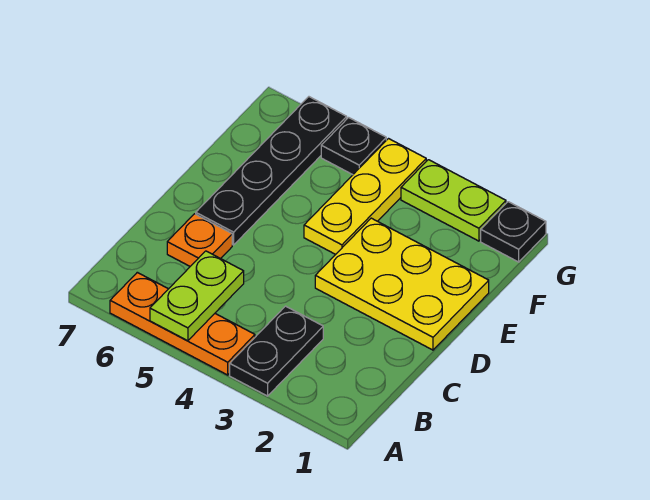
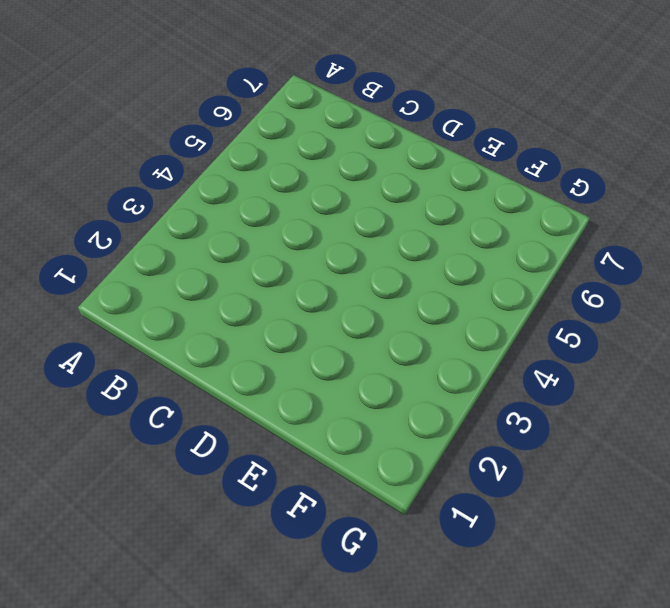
none -> black plate A3:B3 level 1
none -> orange plate A4:A6 level 1

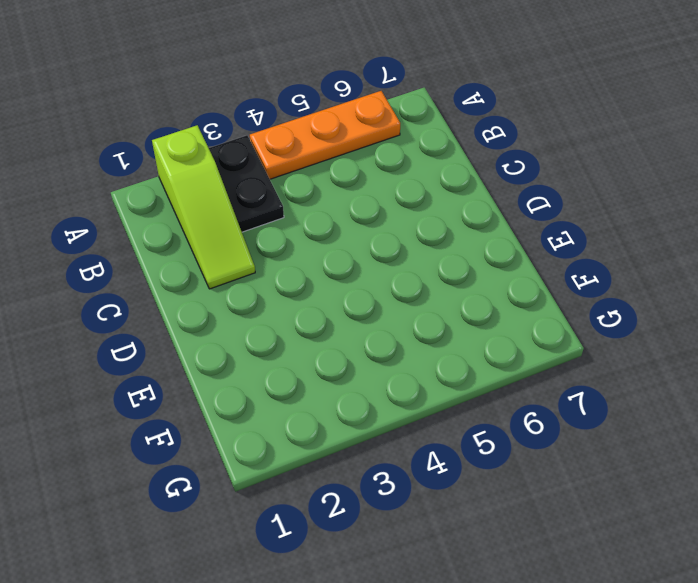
lime slope A2:C2 level 1 top A -> none
none -> orange plate C6 level 1
none -> yellow plate D1:E3 level 1

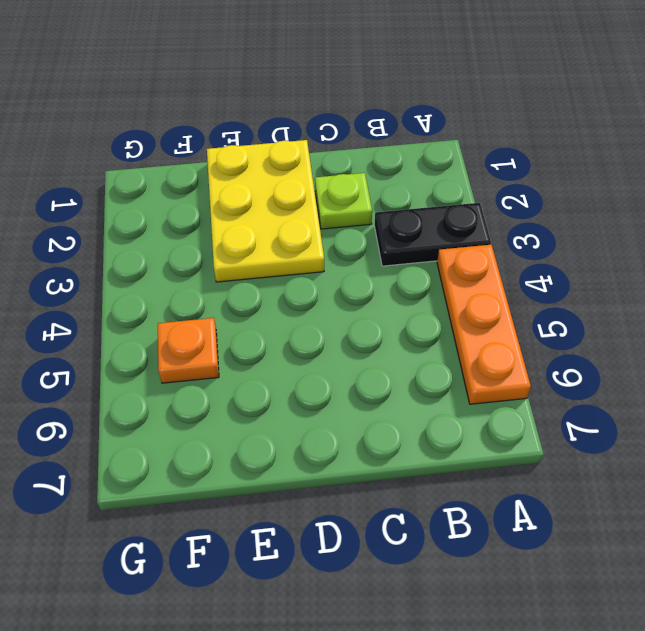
lime plate C2 level 1 -> none
orange plate F5 level 1 -> orange plate C6 level 1
none -> black plate D6:G6 level 1
none -> yellow plate E4:G4 level 1

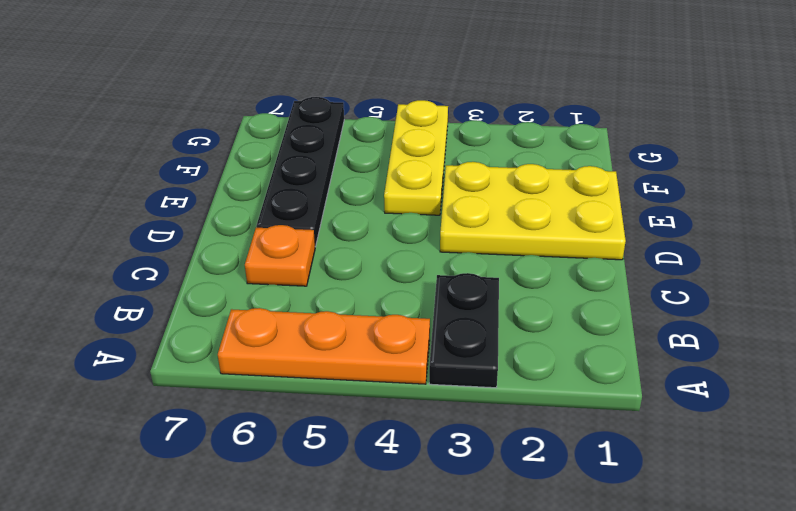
none -> black plate G1 level 1
none -> lime plate G2:G3 level 1

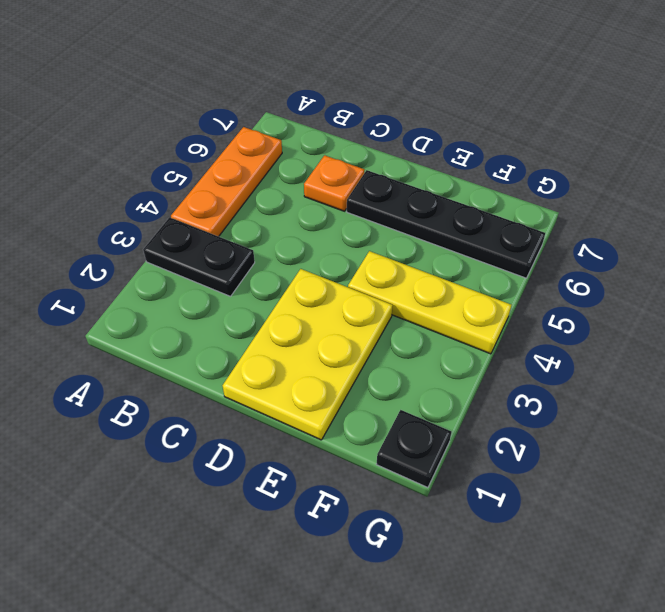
none -> lime plate G2:G3 level 1
none -> black plate G5 level 1

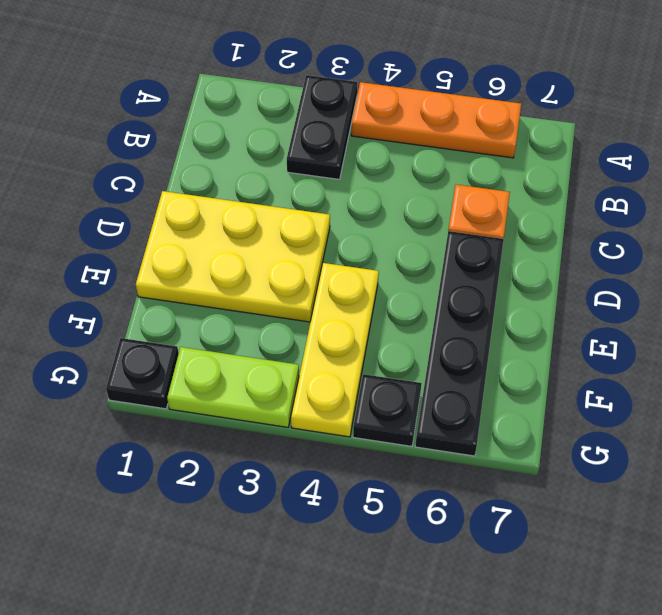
none -> lime plate A5:B5 level 2

